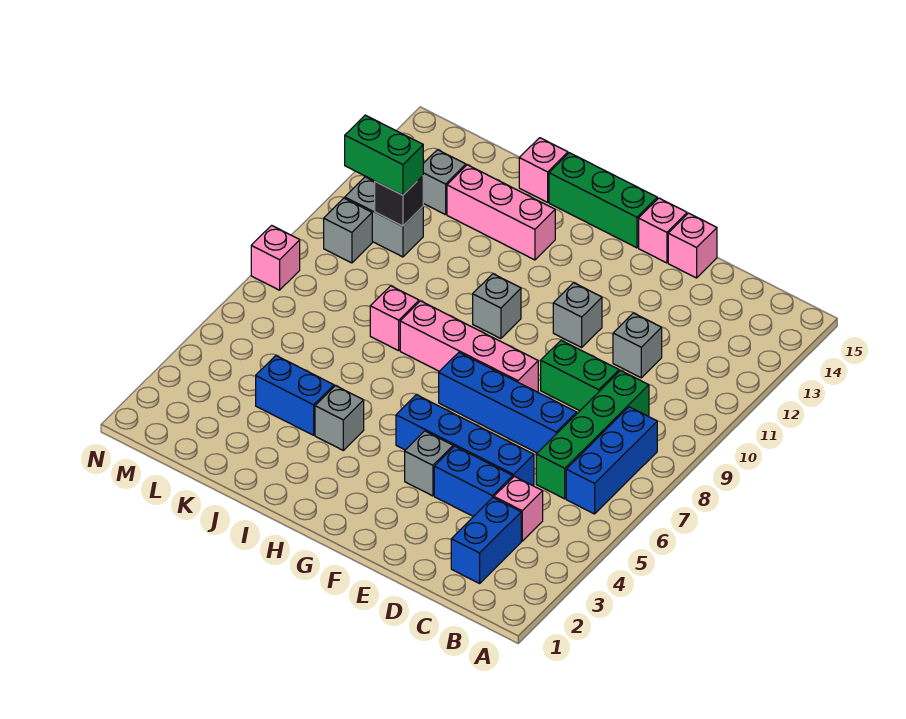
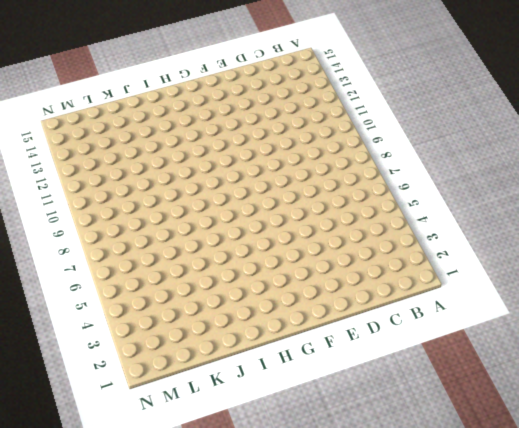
none -> blue brick B6:B8 level 1
none -> blue brick C2:C3 level 1
none -> pink brick C4 level 1

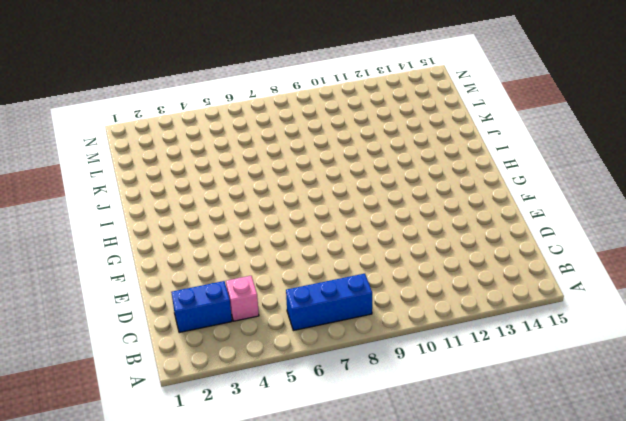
none -> green brick C6:C9 level 1
none -> blue brick D4:E4 level 1
none -> blue brick D5:G5 level 1

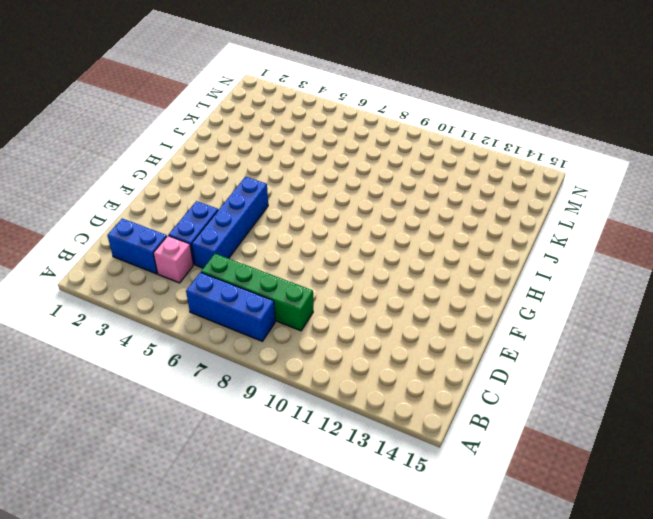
none -> blue brick D7:G7 level 1
none -> green brick D9:E9 level 1
none -> grey brick D11 level 1

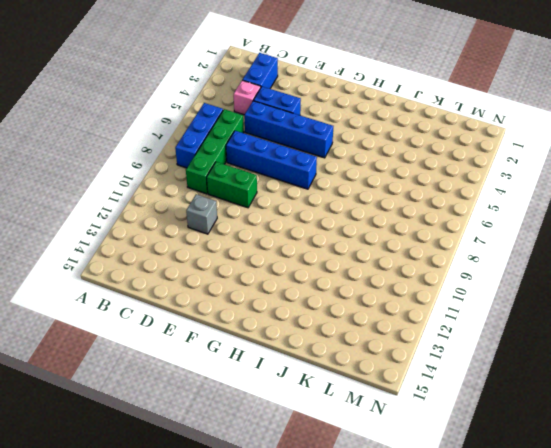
none -> pink brick E15 level 1
none -> grey brick F4 level 1
none -> pink brick F8:I8 level 1

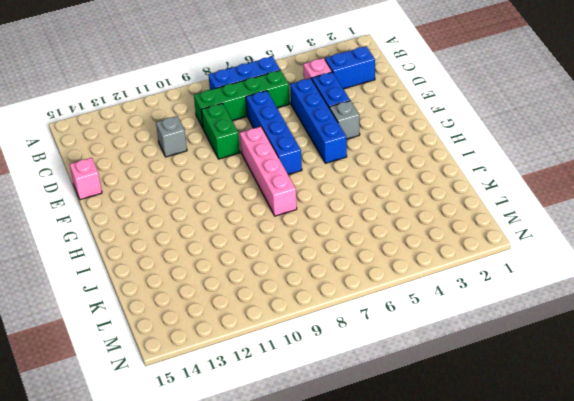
none -> grey brick F11 level 1
none -> pink brick F15 level 1
none -> green brick G15:I15 level 1

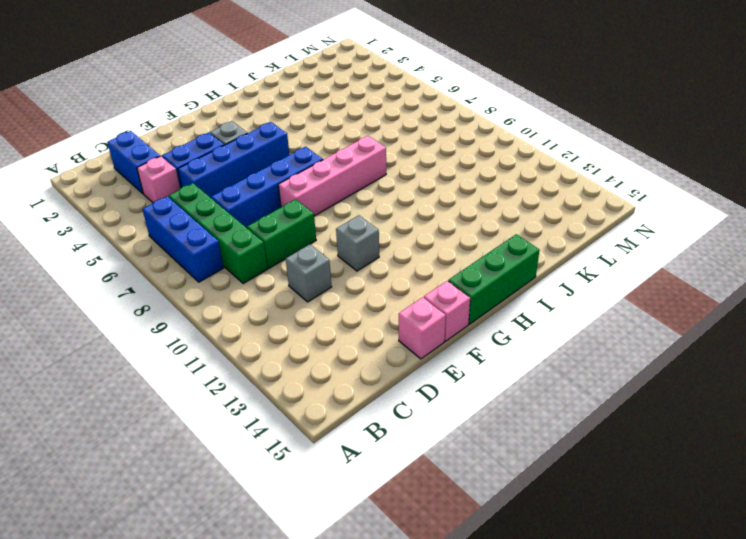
none -> grey brick H10 level 1
none -> grey brick I4 level 1
none -> pink brick I13:K13 level 1

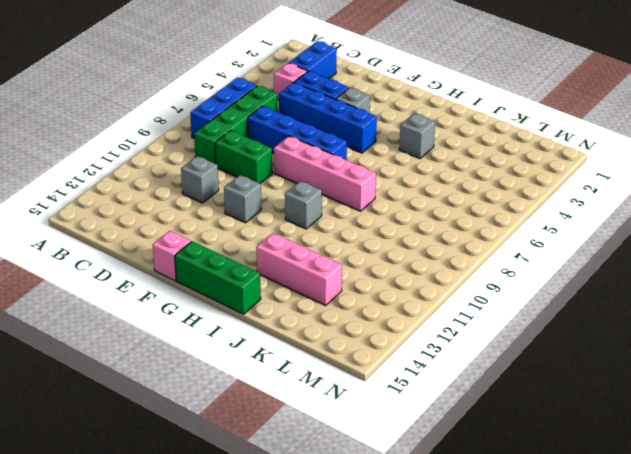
none -> pink brick E15 level 1
none -> blue brick J4:K4 level 1
none -> pink brick J8 level 1

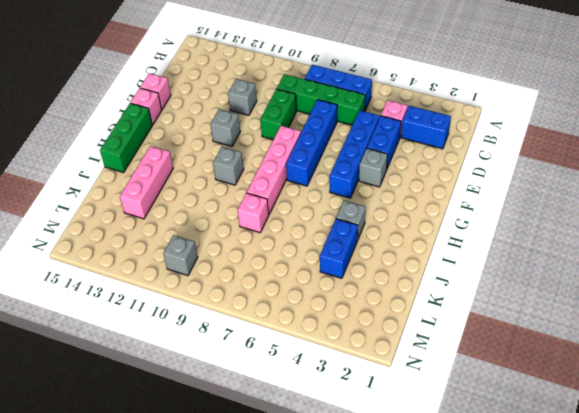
none -> pink brick J15 level 1
none -> grey brick L11:M11 level 1
none -> grey brick L13 level 1

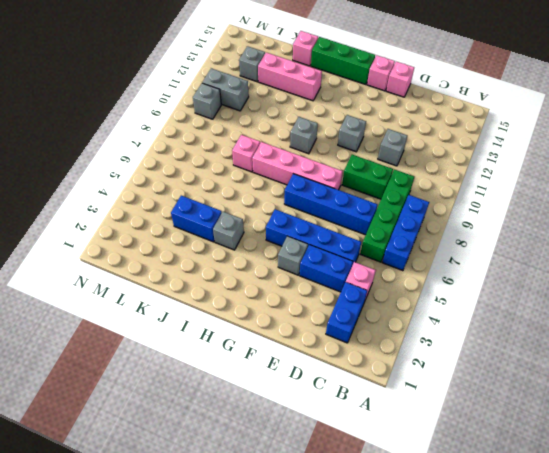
none -> pink brick N8 level 1
none -> black brick L11 level 2
none -> green brick L11:M11 level 3

